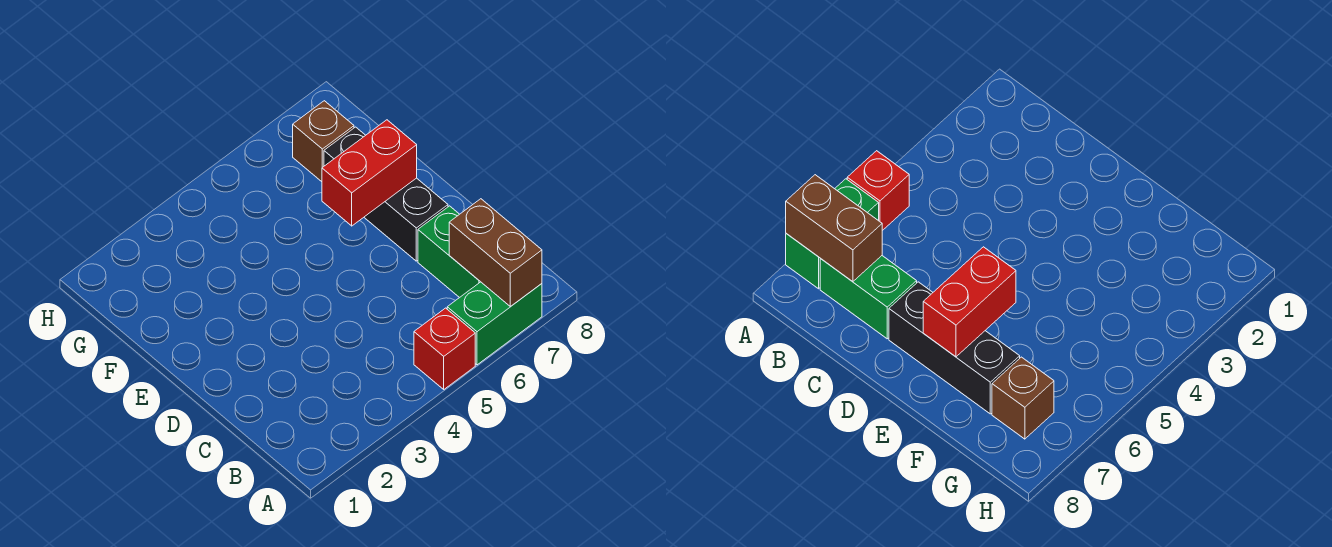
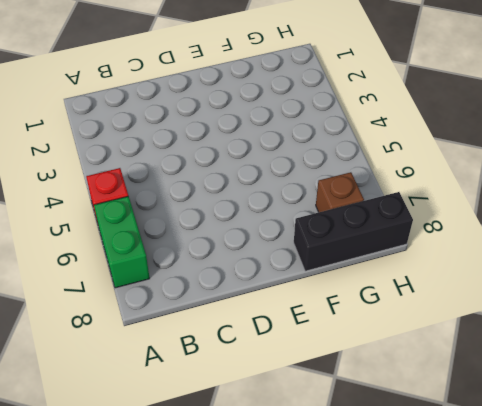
black brick F8:H8 level 1 -> black brick D7:F7 level 1
none -> green brick B7:C7 level 1
none -> brown brick A7:B7 level 2

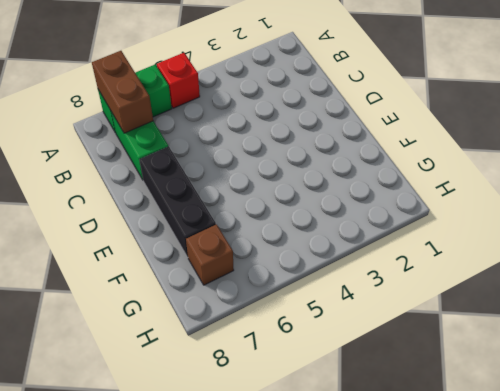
none -> red brick E6:E7 level 2

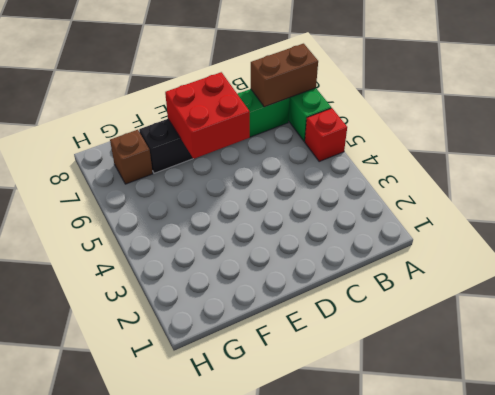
red brick D6:E7 level 2 -> red brick E6:E7 level 2

